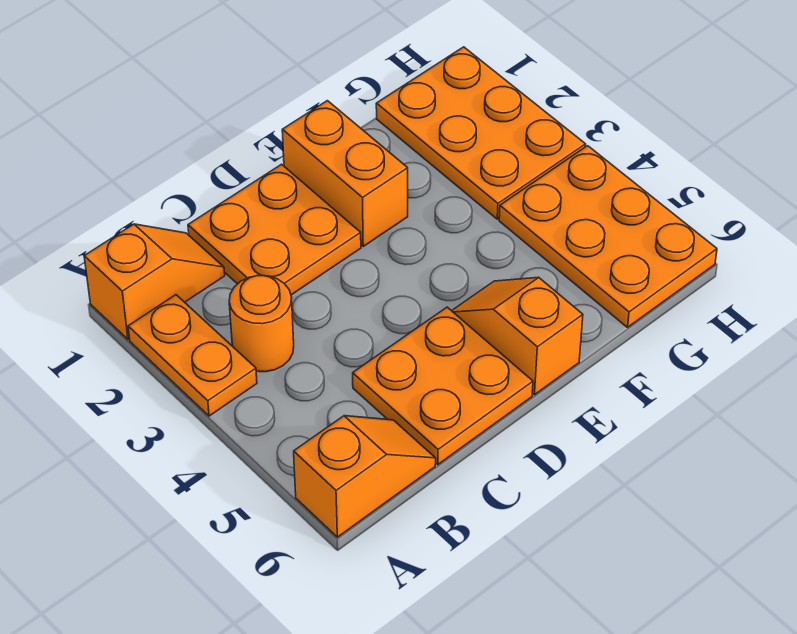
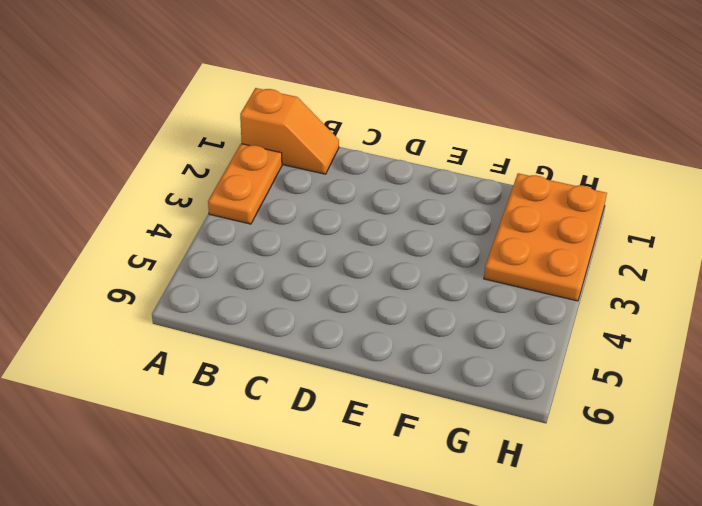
none -> orange slope A6:B6 level 1 top A
none -> orange round brick B3 level 1

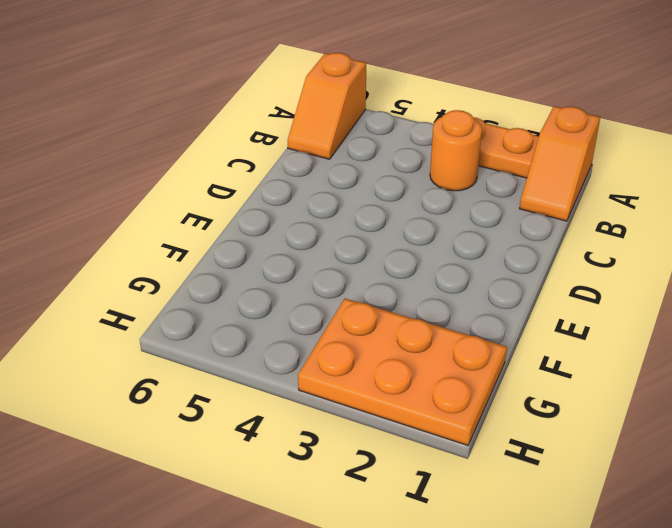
none -> orange plate C1:D2 level 1
none -> orange plate C5:D6 level 1

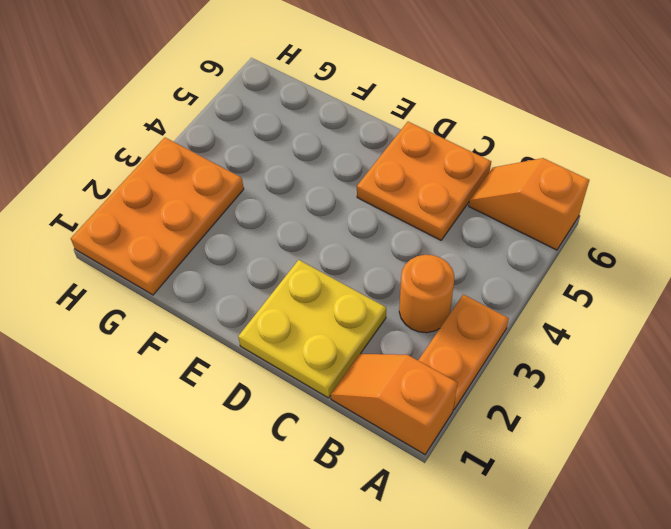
yellow plate C1:D2 level 1 -> orange plate C1:D2 level 1
none -> orange brick E1:E2 level 1
none -> orange slope E5:E6 level 1 top 6

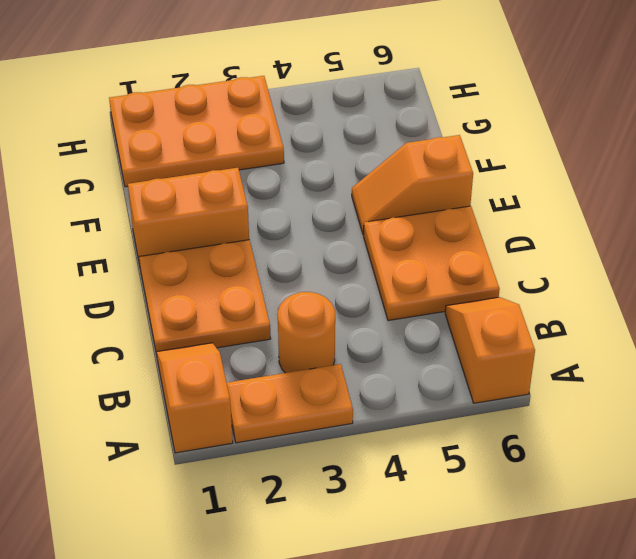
none -> orange plate G4:H6 level 1

